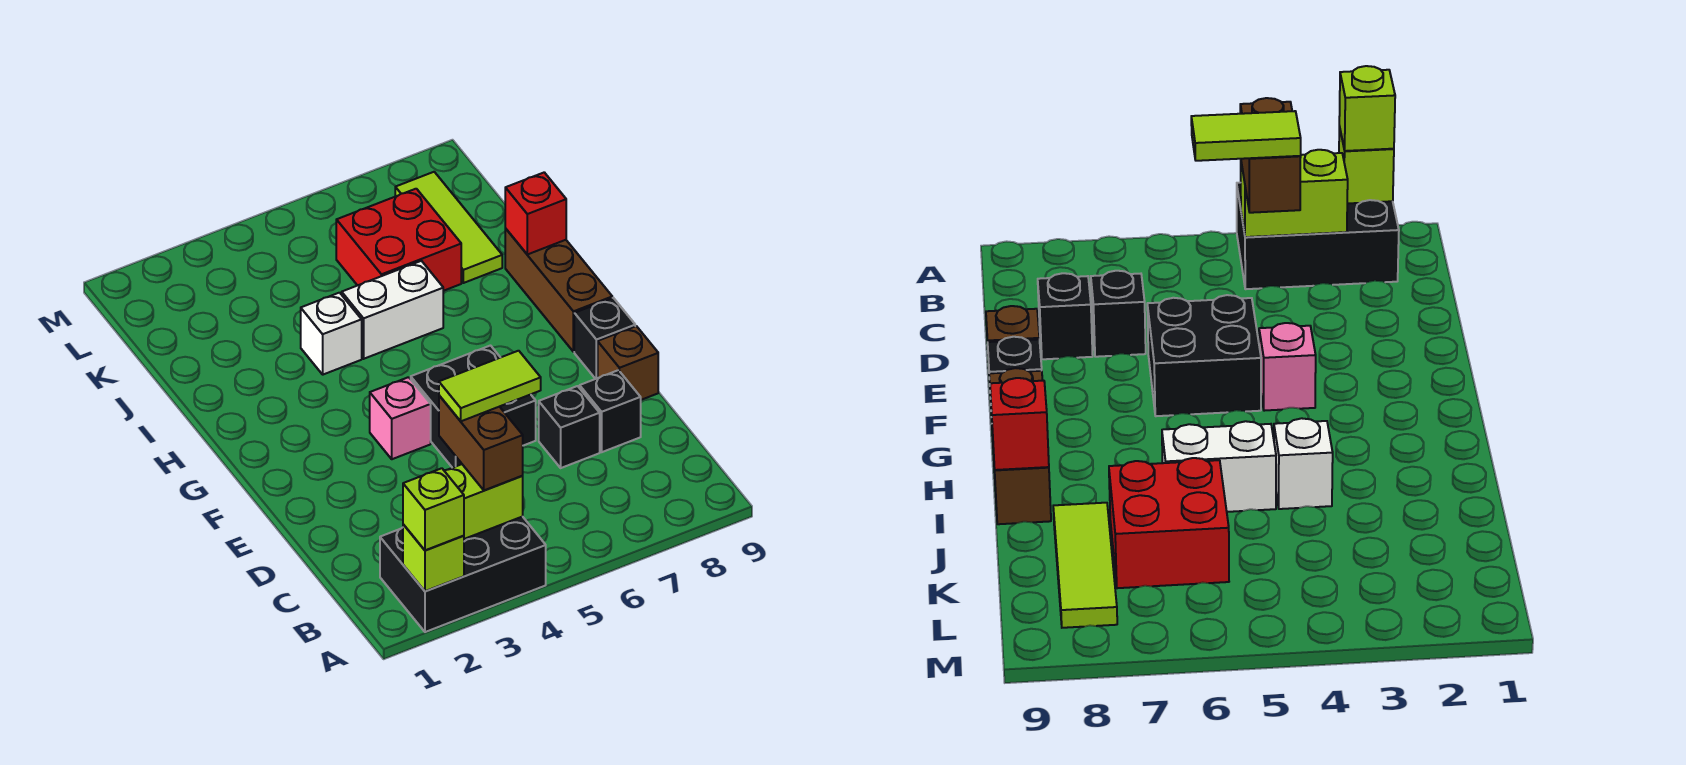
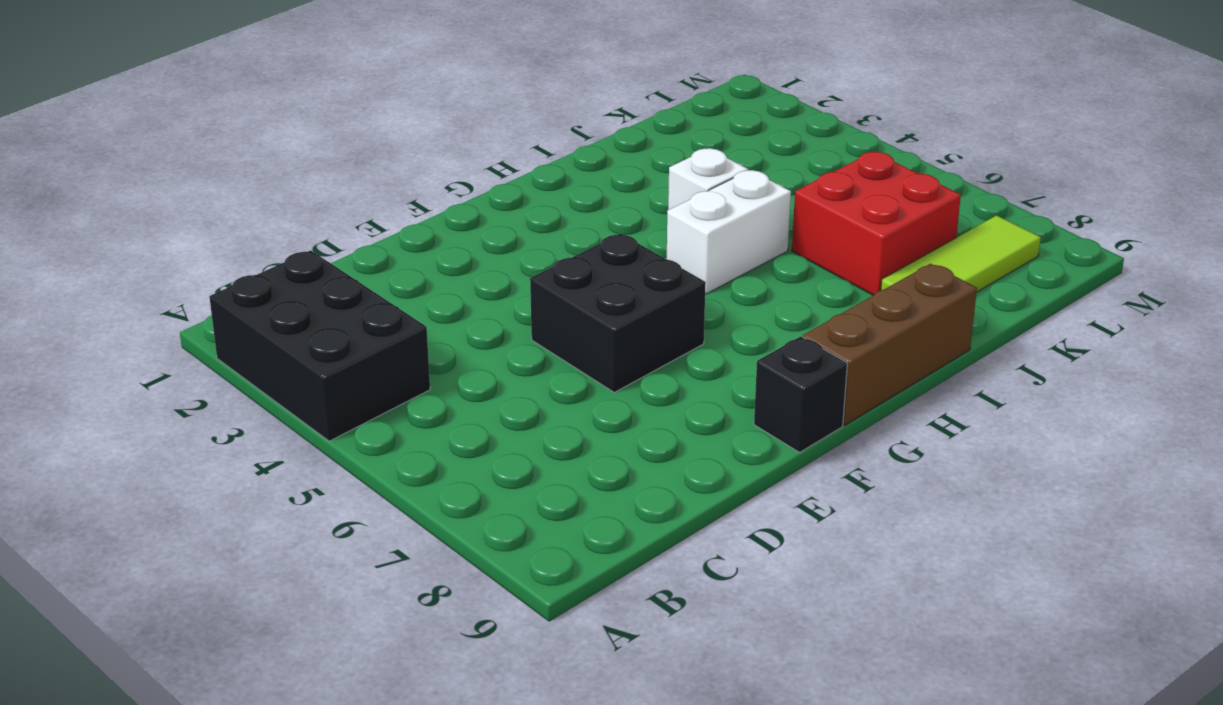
white brick H5:I5 level 1 -> white brick I5:I6 level 1
none -> black brick D7 level 1
none -> black brick D8 level 1
none -> brown brick E9 level 1

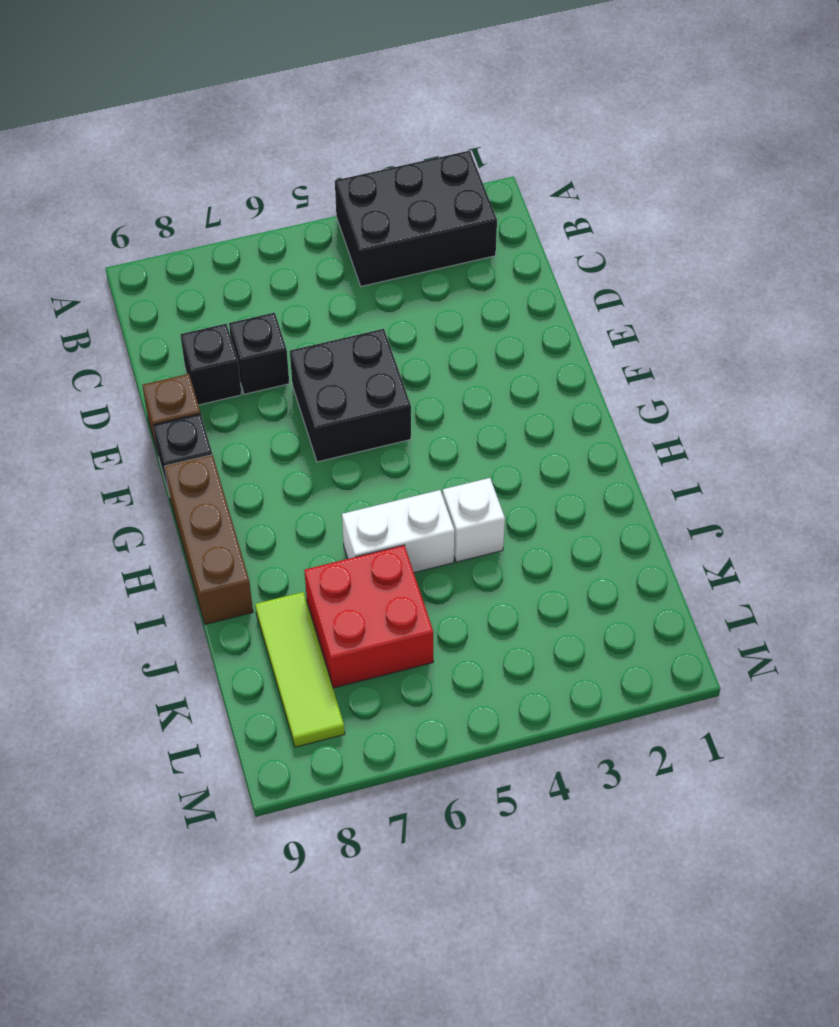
none -> pink brick F4 level 1
none -> lime brick A2 level 2
none -> lime brick B3:B4 level 2

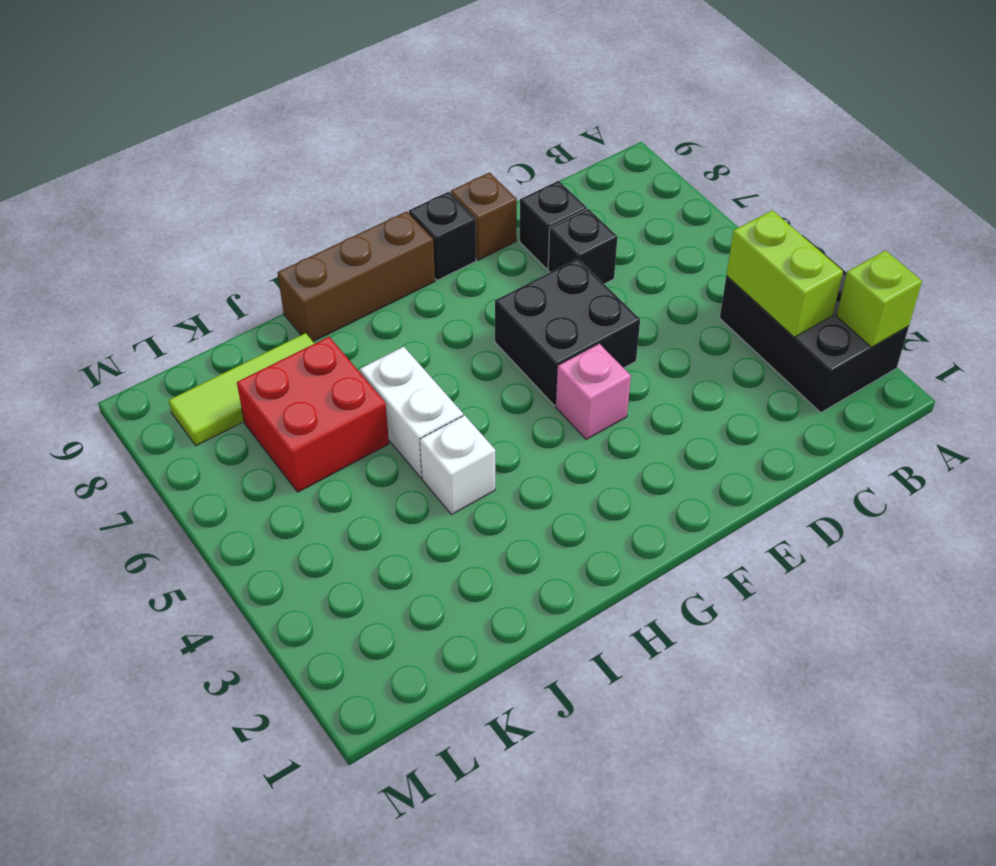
none -> red brick I9 level 2
none -> lime brick A2 level 3
none -> brown brick B4:C4 level 3

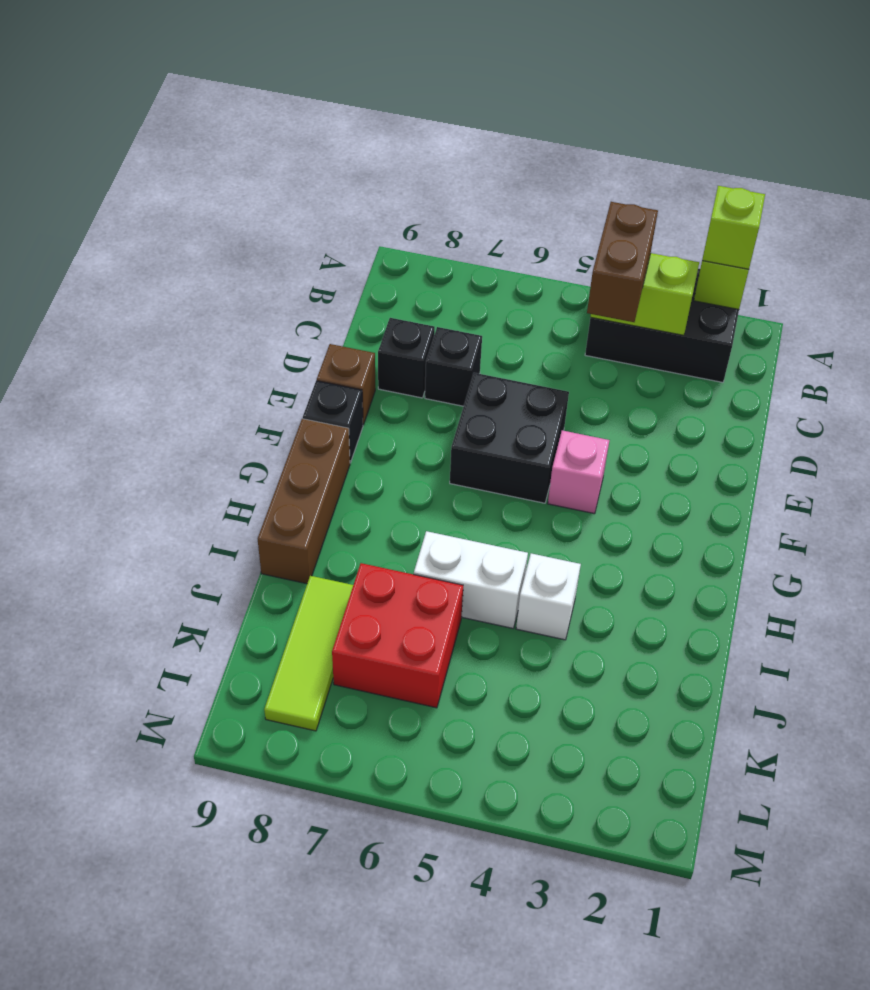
none -> red brick I9 level 2
none -> lime tile C4:C5 level 4

